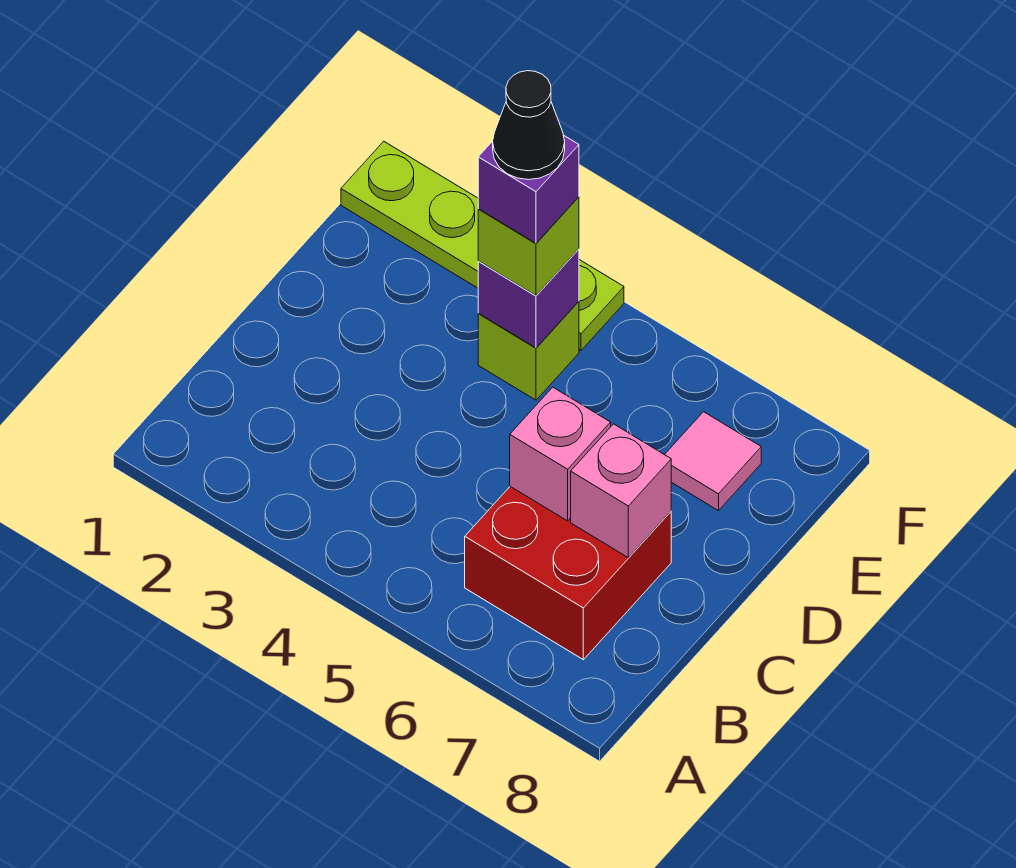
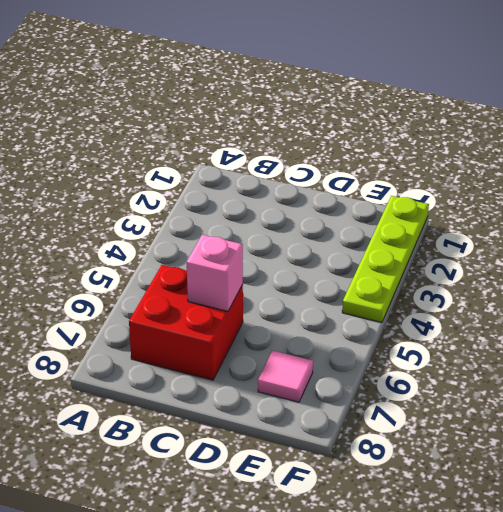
none -> lime brick E4 level 1
none -> pink brick C7 level 2

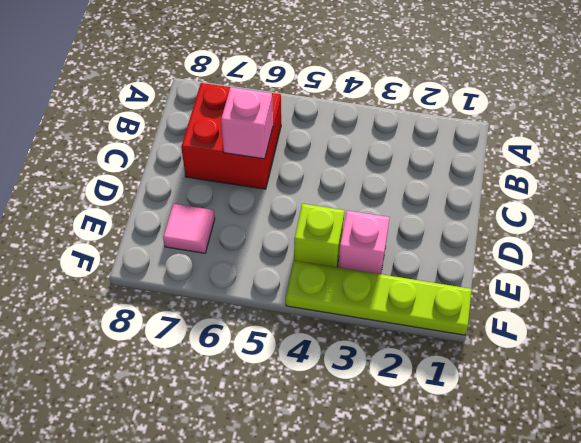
pink brick E3 level 1 -> pink brick C7 level 2
none -> purple brick E4 level 2
none -> lime brick E4 level 3

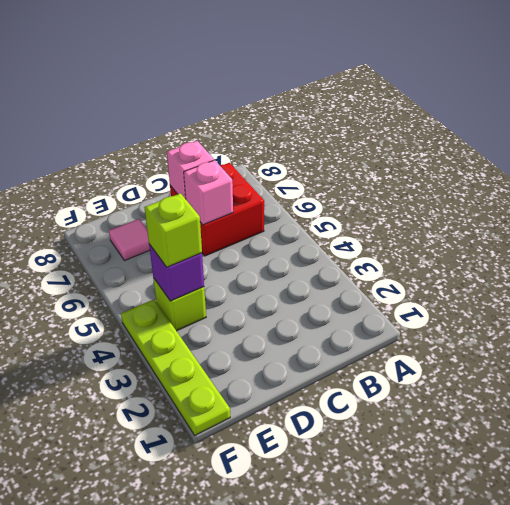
none -> purple brick E4 level 4
none -> black cone E4 level 5

